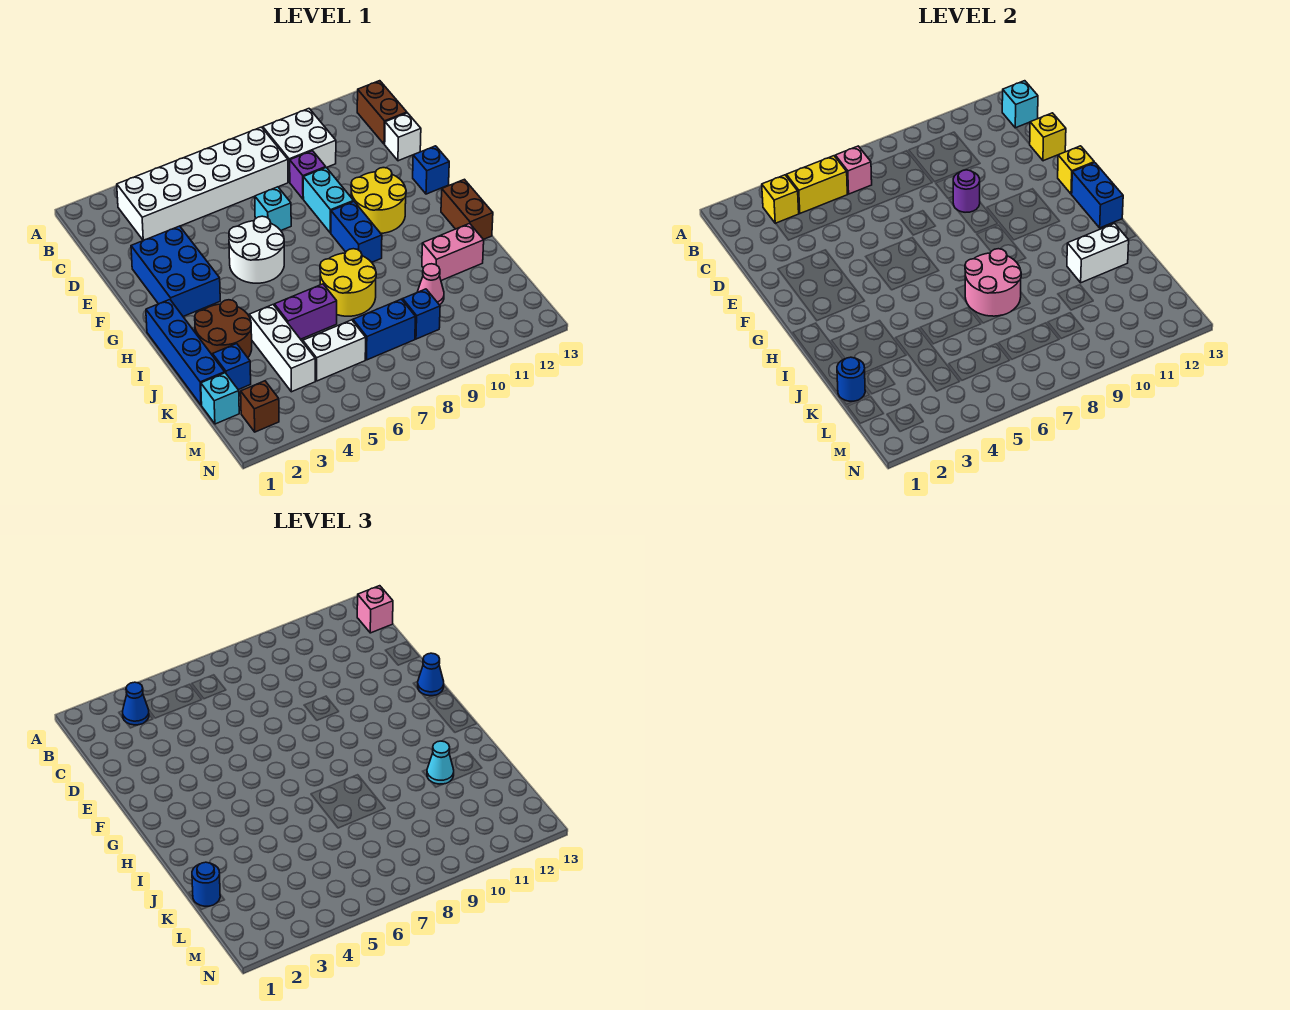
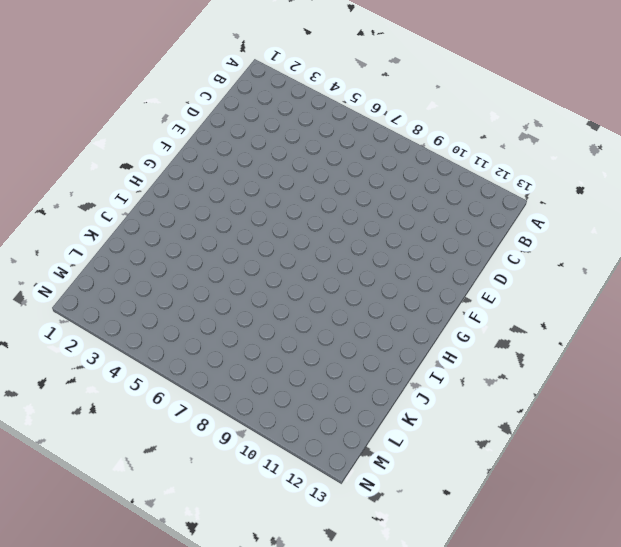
none -> white brick B3:C8 level 1
none -> white brick B9:C10 level 1
none -> brown brick B13:C13 level 1
none -> purple brick D9 level 1

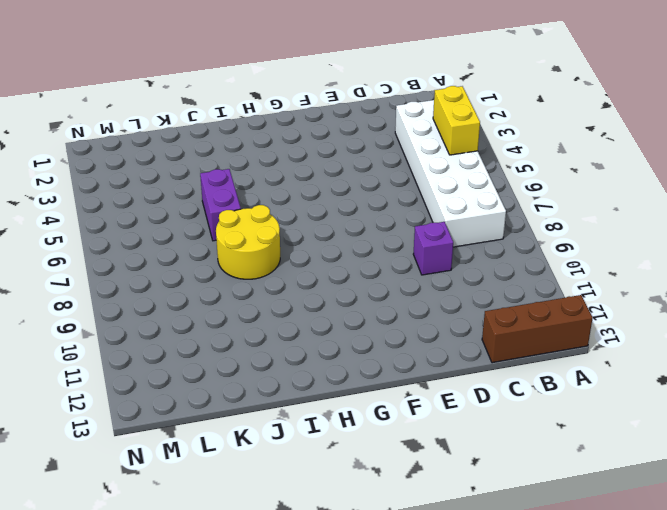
brown brick A13:C13 level 1 -> brown brick B13:C13 level 1
none -> white brick B9:C10 level 1
none -> white brick D13 level 1
none -> blue brick E2:G3 level 1
none -> cyan brick E7 level 1

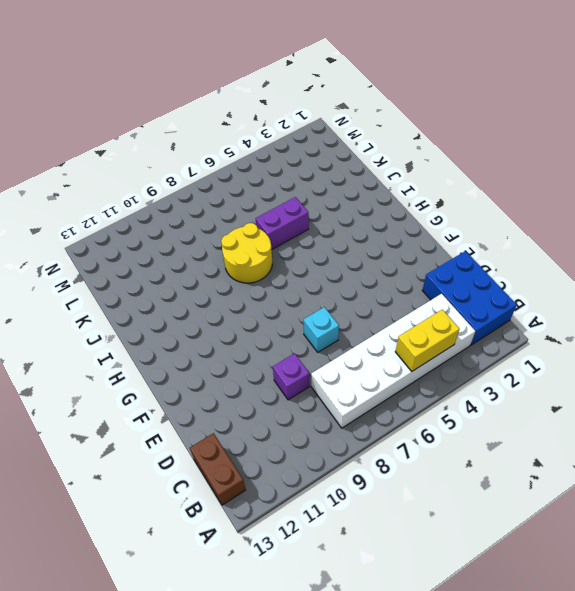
blue brick B1:D2 level 1 -> blue brick E2:G3 level 1
none -> white brick B9:C10 level 1
none -> white brick D13 level 1
none -> cyan brick E9:F9 level 1
none -> white round brick F5:G6 level 1

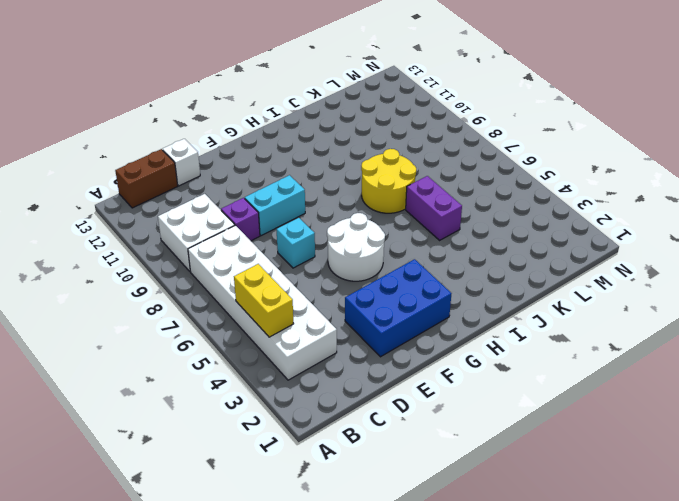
none -> yellow round brick F10:G11 level 1
none -> blue brick F13 level 1
none -> blue brick G9:H9 level 1
none -> blue brick H1:K1 level 1

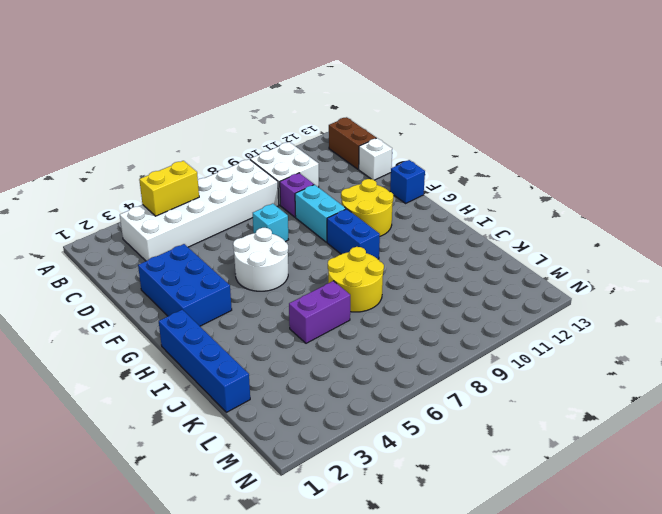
none -> brown brick H13:I13 level 1
none -> brown round brick I2:J3 level 1
none -> white brick J4:L4 level 1
none -> pink brick J11:J12 level 1

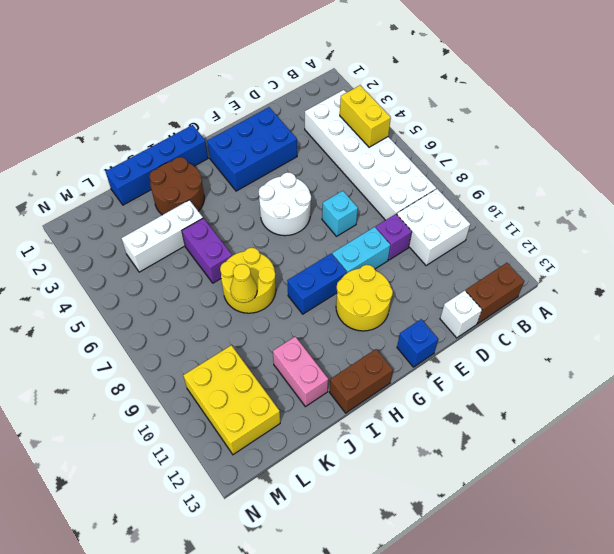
yellow cone J8 level 2 -> pink round brick I7:J8 level 2
yellow brick L10:M12 level 1 -> none
none -> blue brick K2 level 1
none -> pink cone K10 level 1
none -> cyan brick L1 level 1
none -> white brick L5:L6 level 1

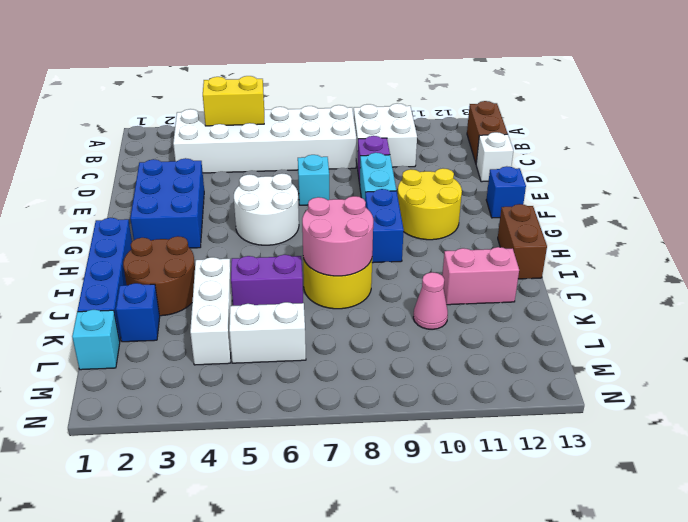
none -> blue brick L7:L8 level 1
none -> blue brick L9 level 1
none -> brown brick M2 level 1
none -> yellow brick B3 level 2

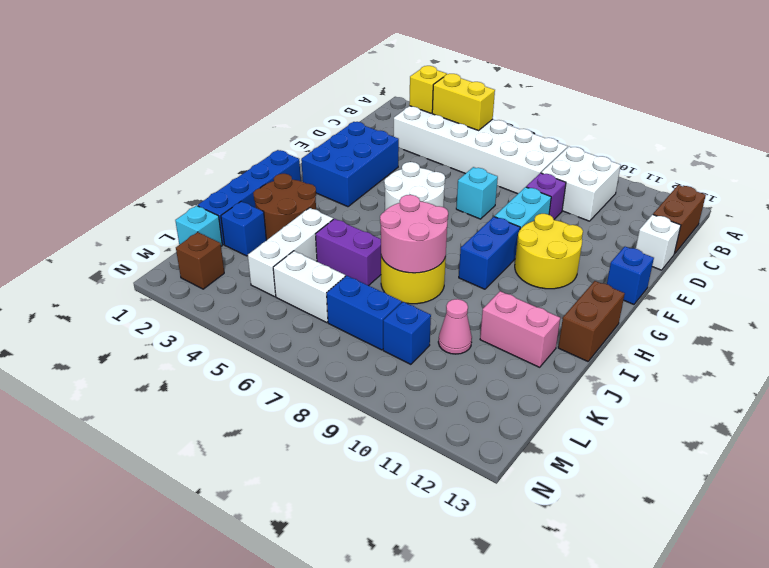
none -> pink brick B6 level 2
none -> cyan brick B13 level 2
none -> yellow brick D13 level 2
none -> purple round brick E9 level 2

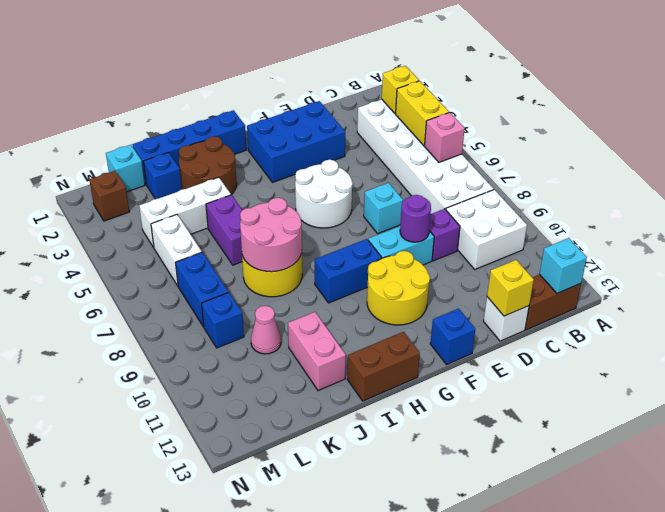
none -> yellow brick F13 level 2
none -> blue brick G13:H13 level 2
none -> white brick J11:J12 level 2
none -> blue round brick K1 level 2

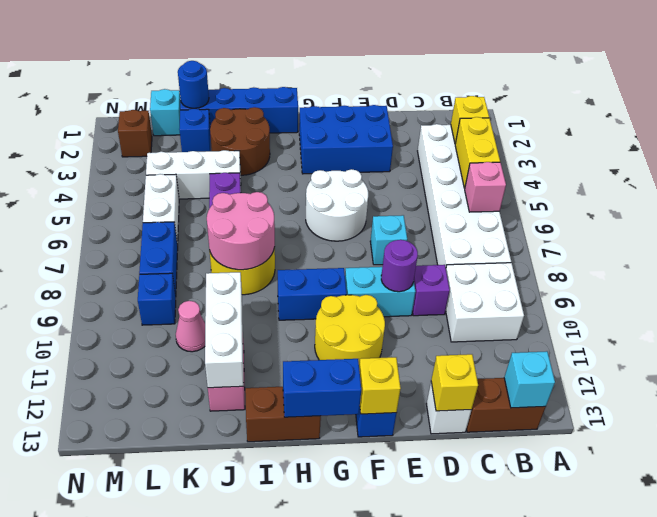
white brick J10:J12 level 2 -> white brick J11:J12 level 2
none -> blue cone B3 level 3
none -> pink brick B13 level 3
none -> blue cone F13 level 3
none -> cyan cone J11 level 3

